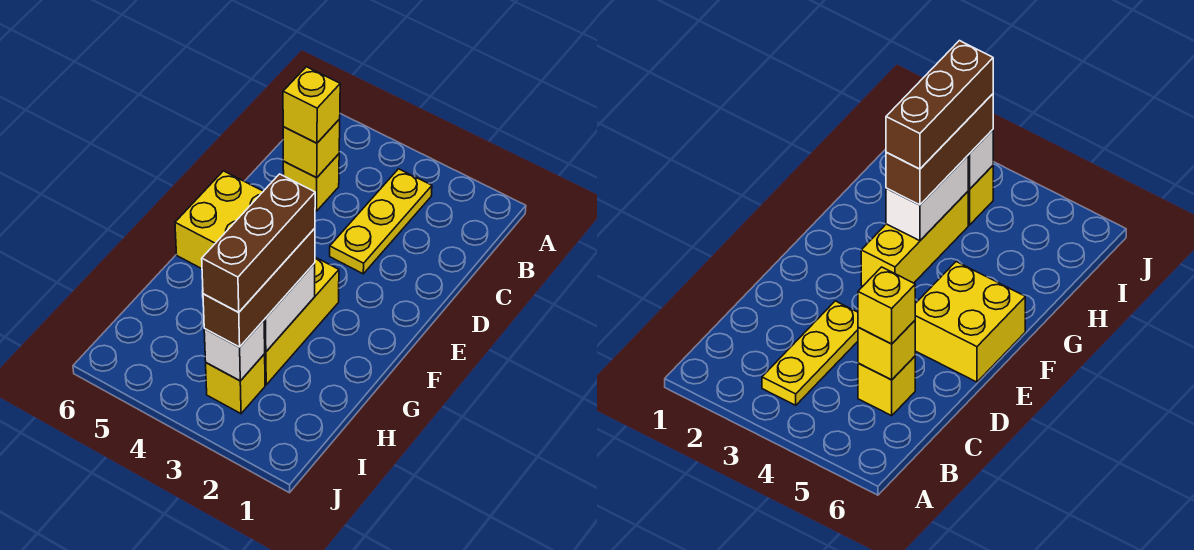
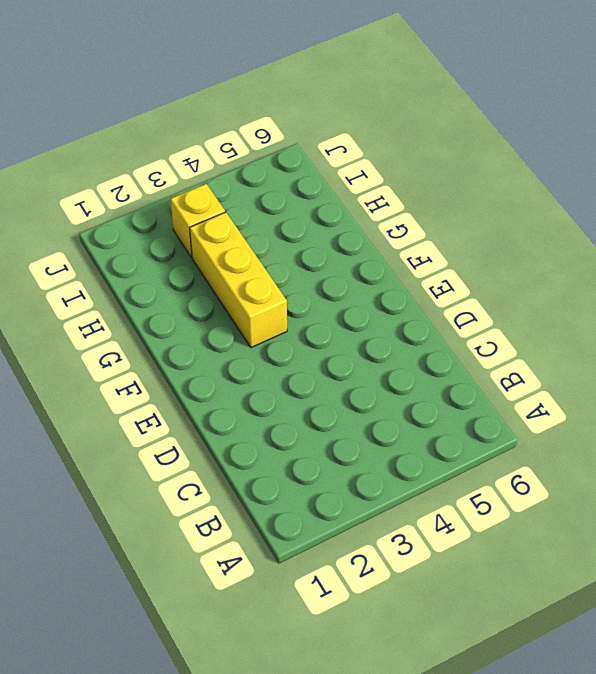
none -> yellow plate B3:D3 level 1
none -> yellow brick C5 level 1

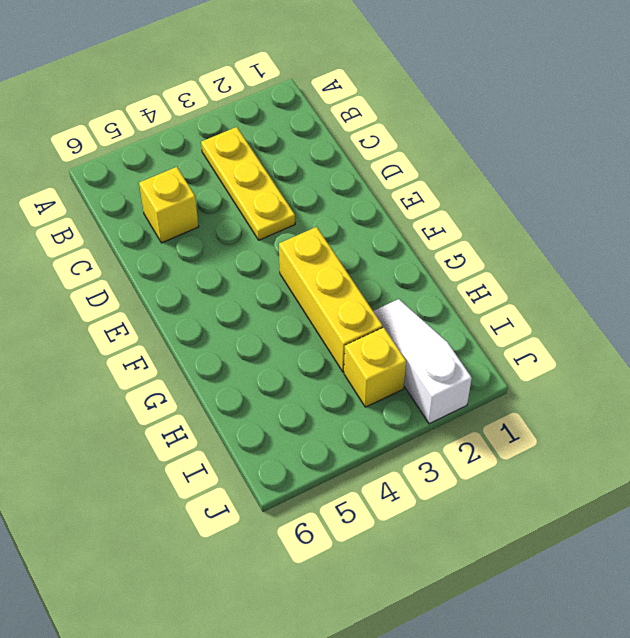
white slope H2:J2 level 1 top J -> none
none -> yellow brick E5:F6 level 1
none -> yellow brick C5 level 2

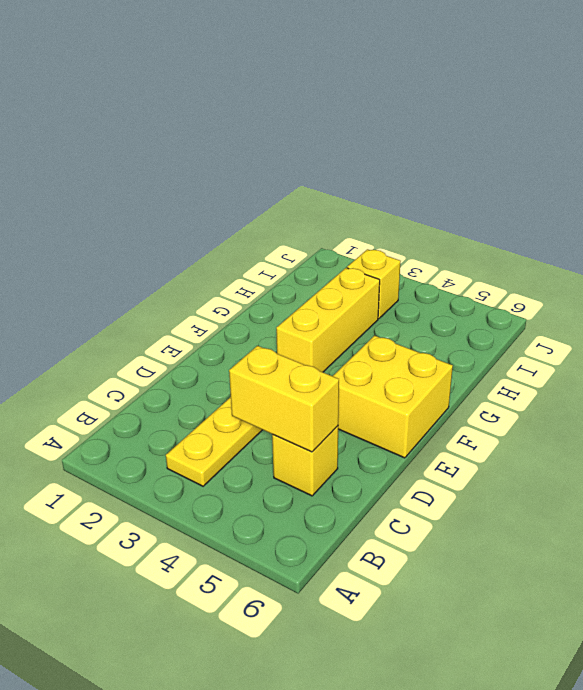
yellow brick C4:C5 level 2 -> yellow brick C5 level 2
none -> white brick G3:H3 level 2
none -> white brick I3 level 2

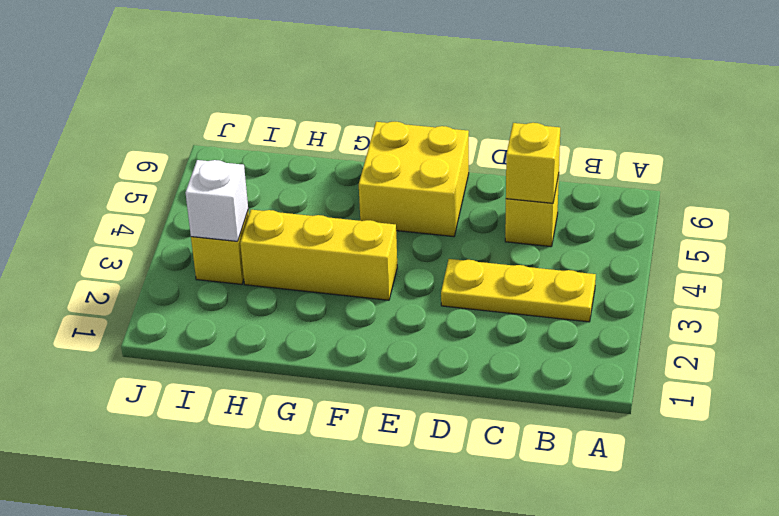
none -> white brick G3:H3 level 2
none -> yellow brick C5 level 3

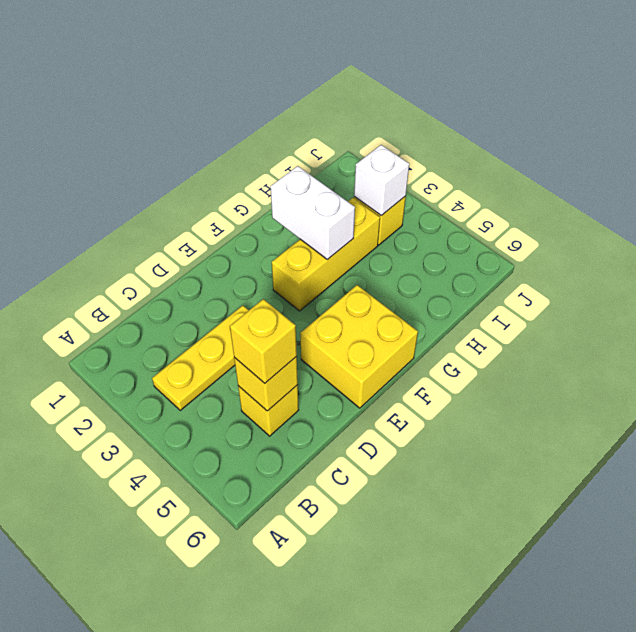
white brick G2:G3 level 2 -> white brick G3:H3 level 2
none -> brown brick G3:I3 level 3
none -> brown brick G3:I3 level 4

